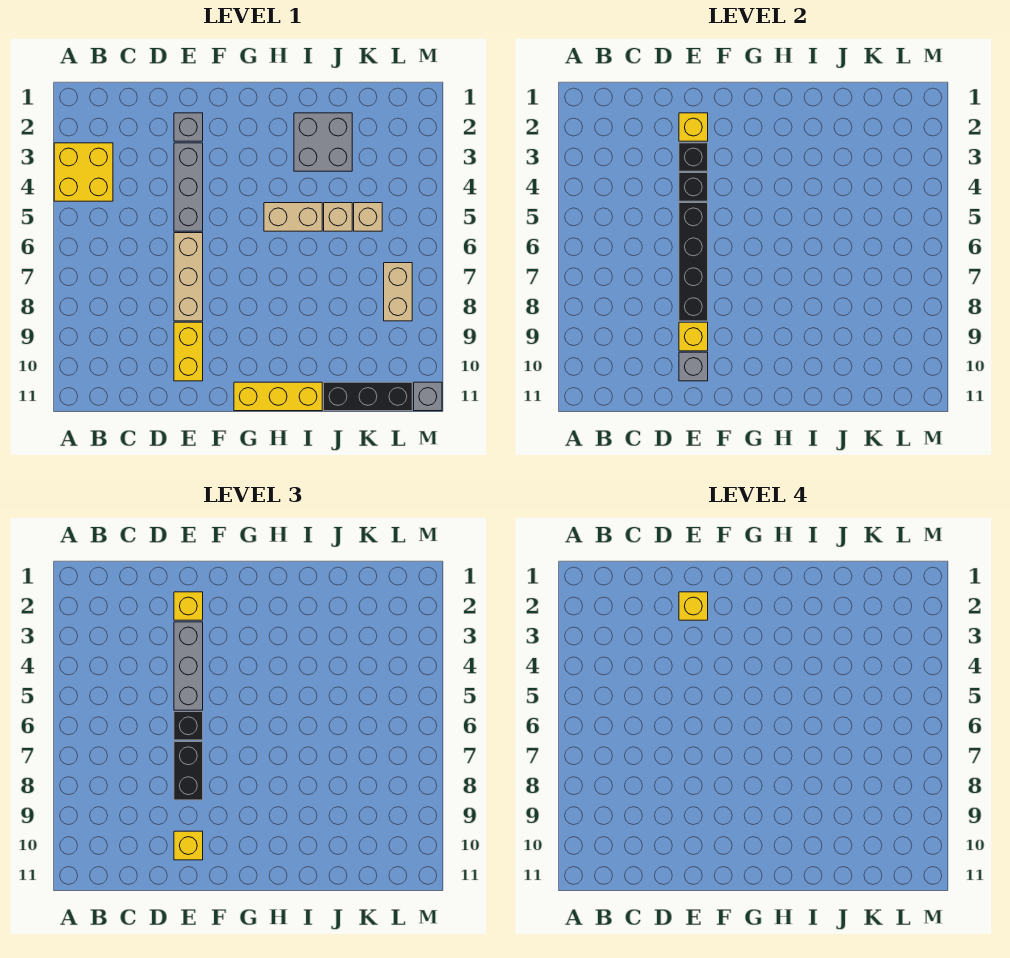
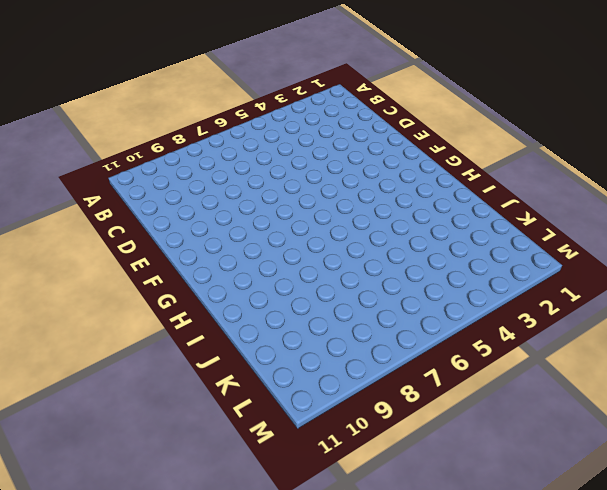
none -> yellow brick A3:B4 level 1
none -> grey brick E2 level 1
none -> grey brick E3:E5 level 1

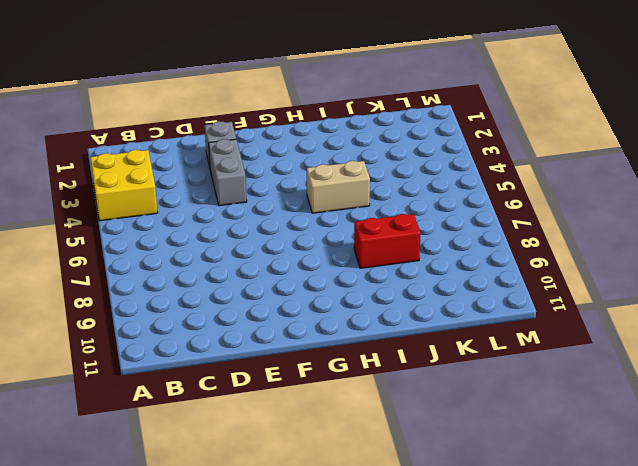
grey brick E3:E4 level 1 -> grey brick E3:E5 level 1
red brick I8:J8 level 1 -> none
none -> tan brick E6:E8 level 1
none -> yellow brick E9:E10 level 1
none -> yellow brick G11:I11 level 1

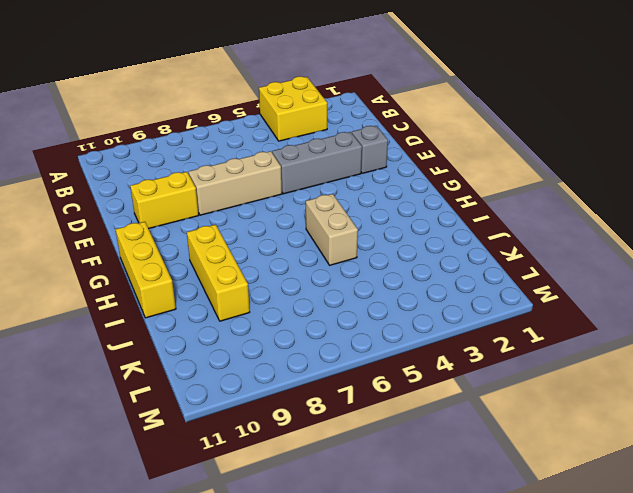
yellow brick H9:J9 level 1 -> none
none -> grey brick I2:J3 level 1
none -> tan brick J5 level 1
none -> black brick J11:L11 level 1

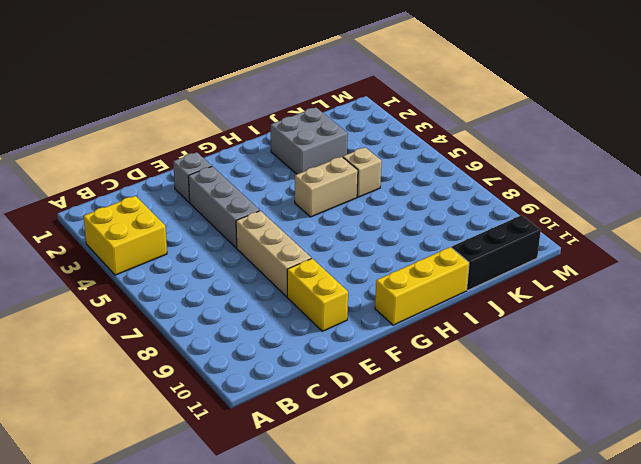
none -> tan brick K5 level 1
none -> tan brick L7:L8 level 1
none -> grey brick M11 level 1

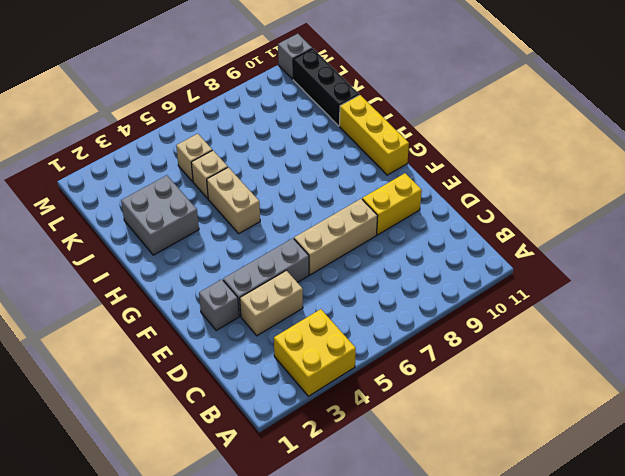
tan brick D3:D4 level 1 -> tan brick L7:L8 level 1
none -> yellow brick E2 level 2
none -> black brick E3 level 2
none -> black brick E4 level 2

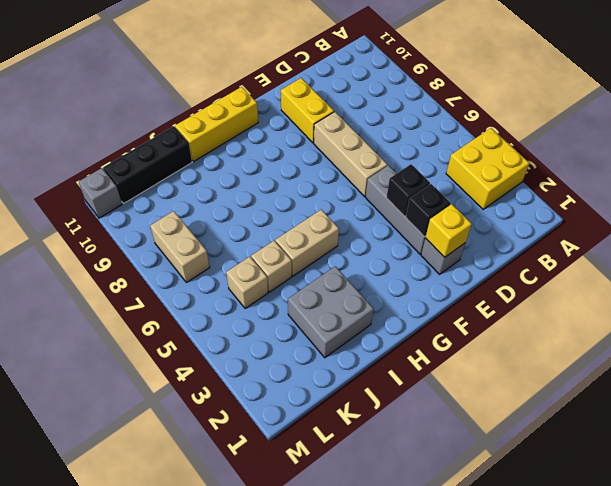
none -> black brick E5:E8 level 2
none -> yellow brick E9 level 2
none -> grey brick E10 level 2

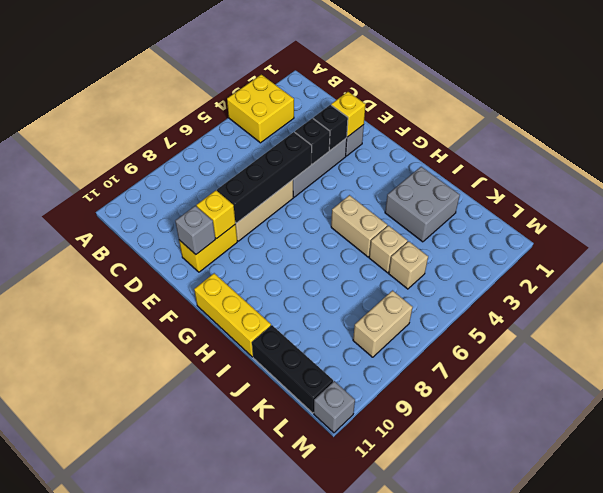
none -> yellow brick E2 level 3
none -> grey brick E3:E5 level 3
none -> black brick E6 level 3

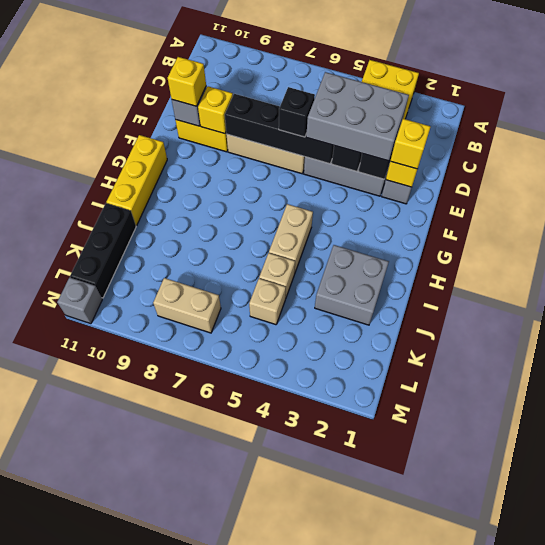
grey brick D3:E5 level 3 -> grey brick E3:E5 level 3
none -> black brick E7:E8 level 3
none -> yellow brick E2 level 4

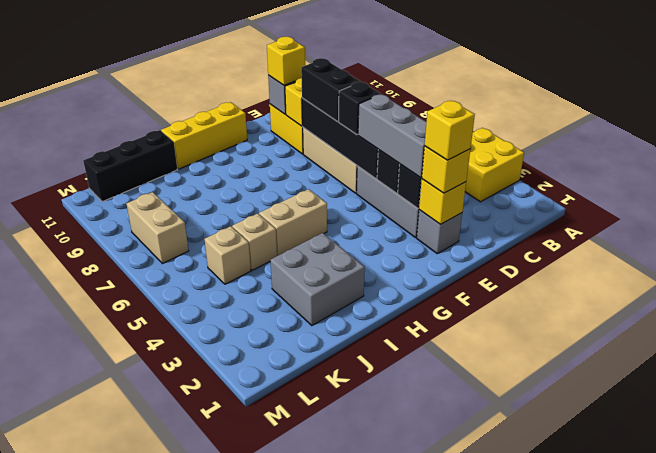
none -> grey brick M11 level 1

